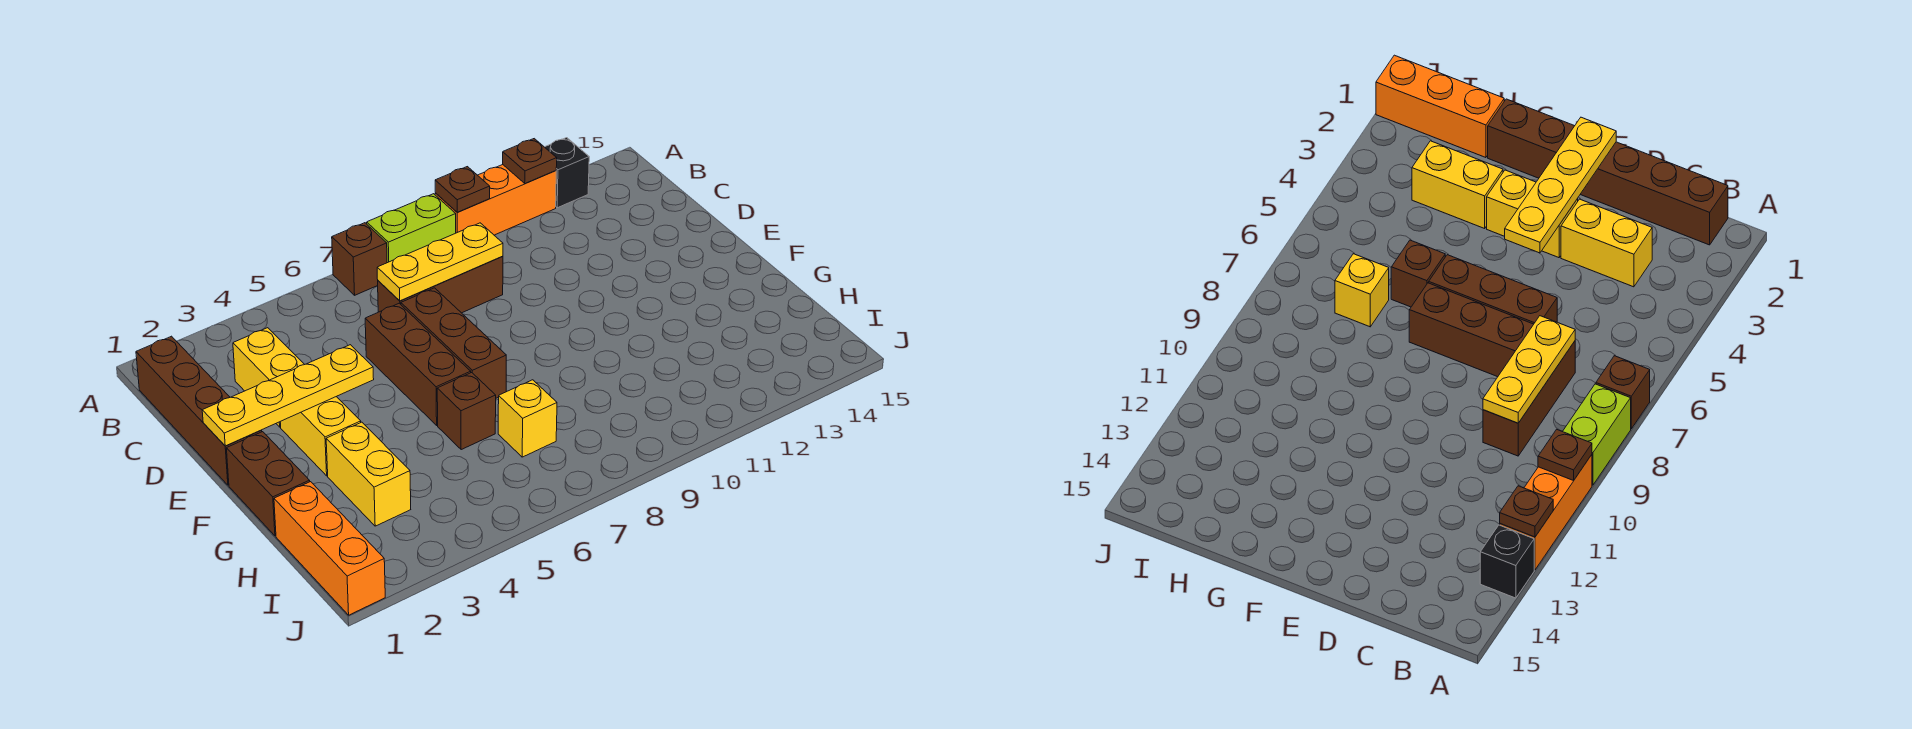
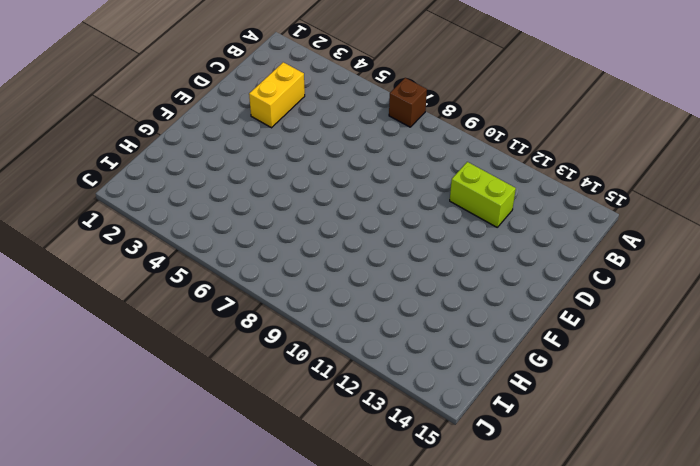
lime brick C11:C12 level 1 -> lime brick A8:A9 level 1
none -> orange brick A10:A12 level 1
none -> black brick A13 level 1
none -> brown brick B1:E1 level 1

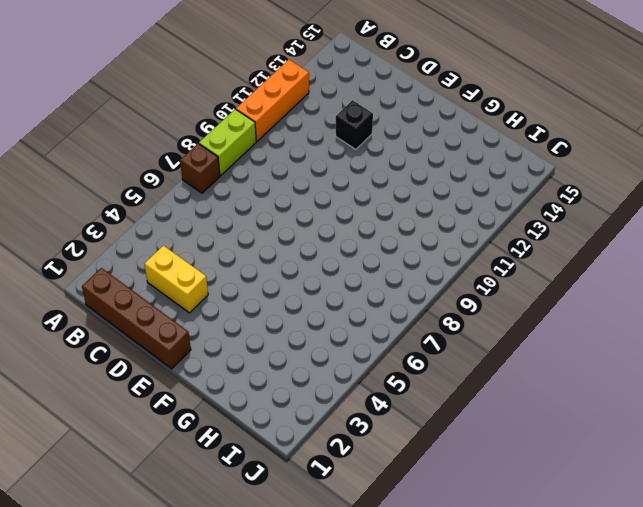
black brick D12 level 1 -> black brick A13 level 1
none -> brown brick C7:C9 level 1
none -> brown brick D6:F6 level 1
none -> brown brick D7:F7 level 1

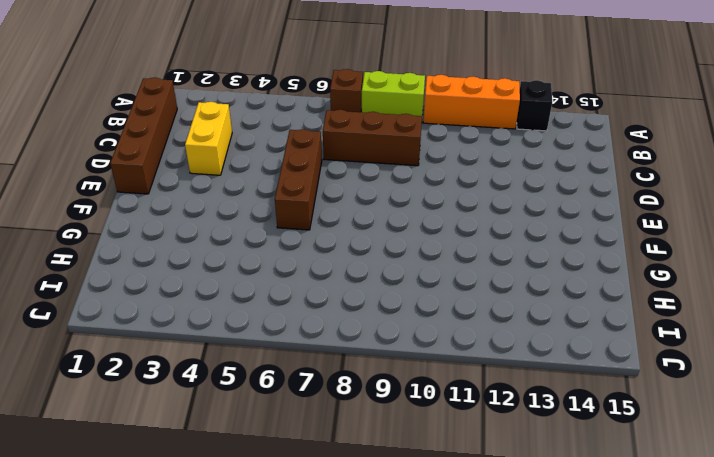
none -> brown brick D7:F7 level 1
none -> yellow brick E3:F3 level 1
none -> brown brick F1:G1 level 1

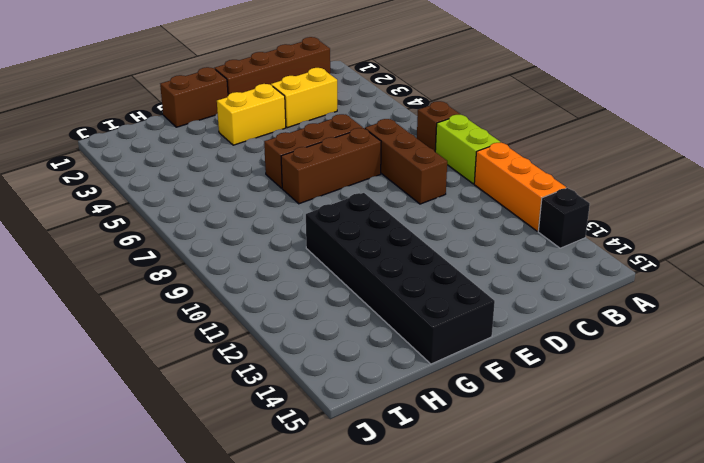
black brick F10:G15 level 1 -> none
none -> yellow brick G3:H3 level 1
none -> brown brick G6 level 1
none -> orange brick H1:J1 level 1

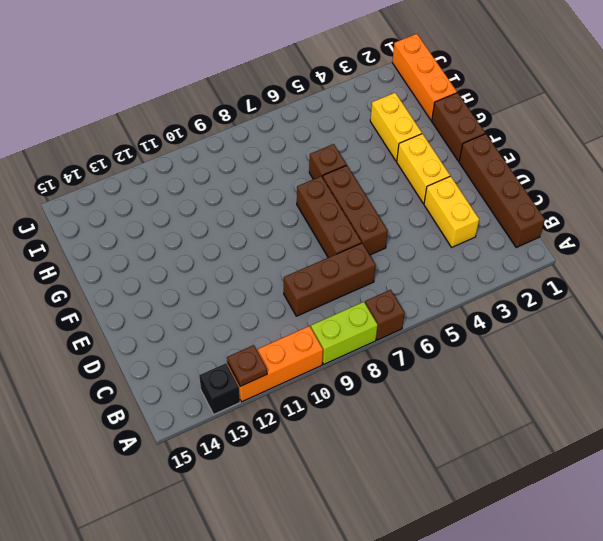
none -> yellow brick H7 level 1
none -> brown plate A10 level 2
none -> yellow plate C7:C9 level 2

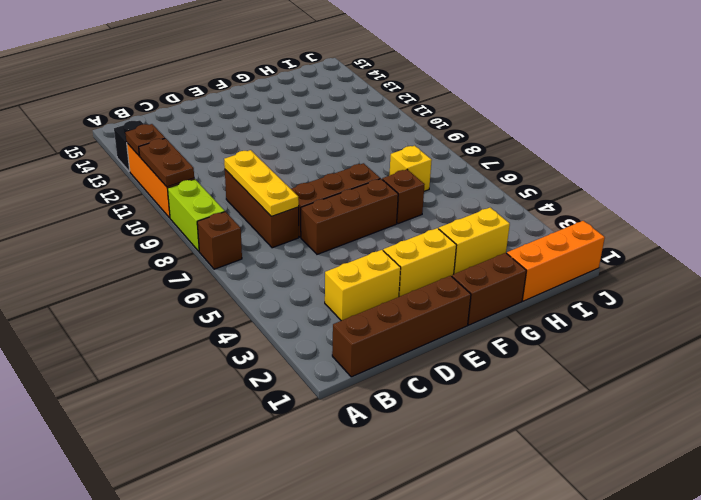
brown plate A10:A11 level 2 -> brown plate A10 level 2
none -> yellow plate E1:E4 level 2

